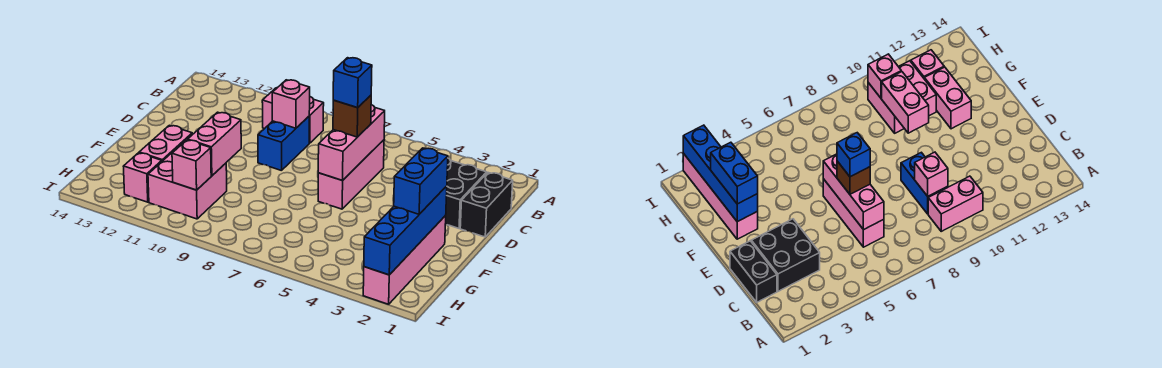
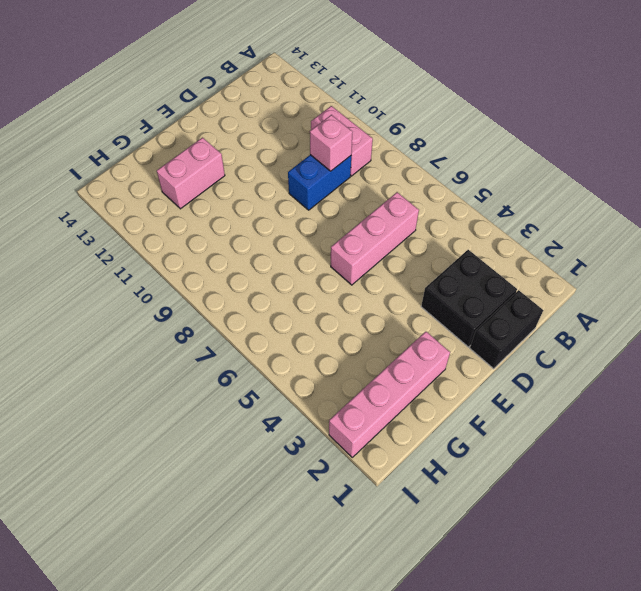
none -> pink brick G10:H11 level 1
none -> pink brick H12 level 1
none -> pink brick C6:E6 level 2

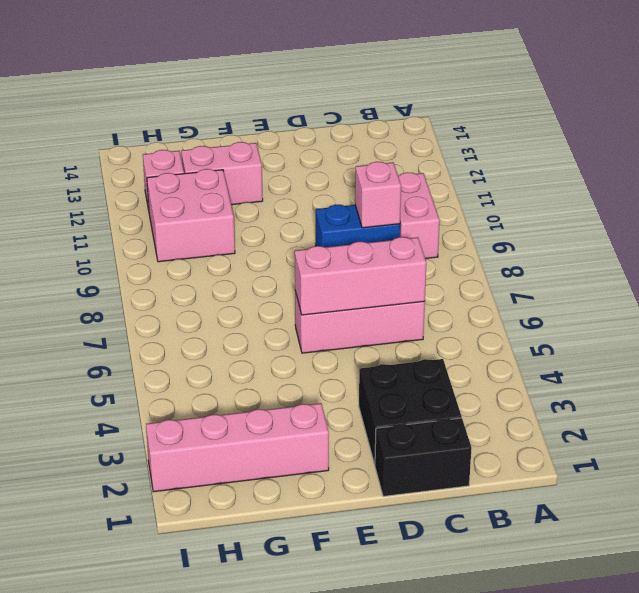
none -> blue brick F2:I2 level 2
none -> pink brick F10:G10 level 2
none -> pink brick H10 level 2

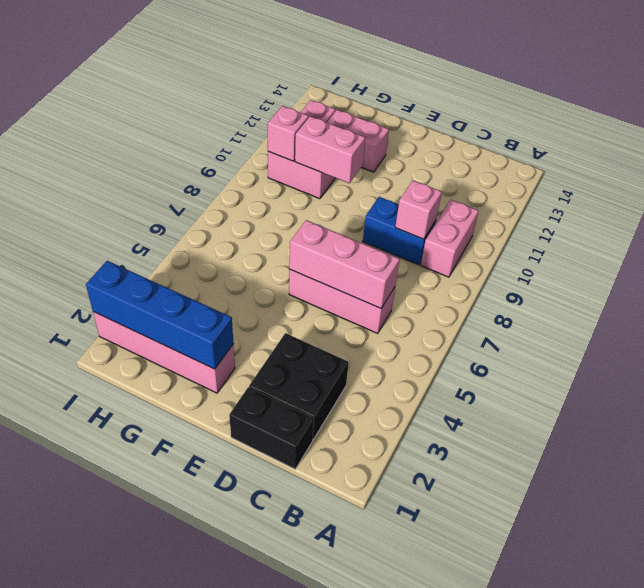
none -> brown brick D6 level 3
none -> blue brick F2:G2 level 3
none -> blue brick D6 level 4

